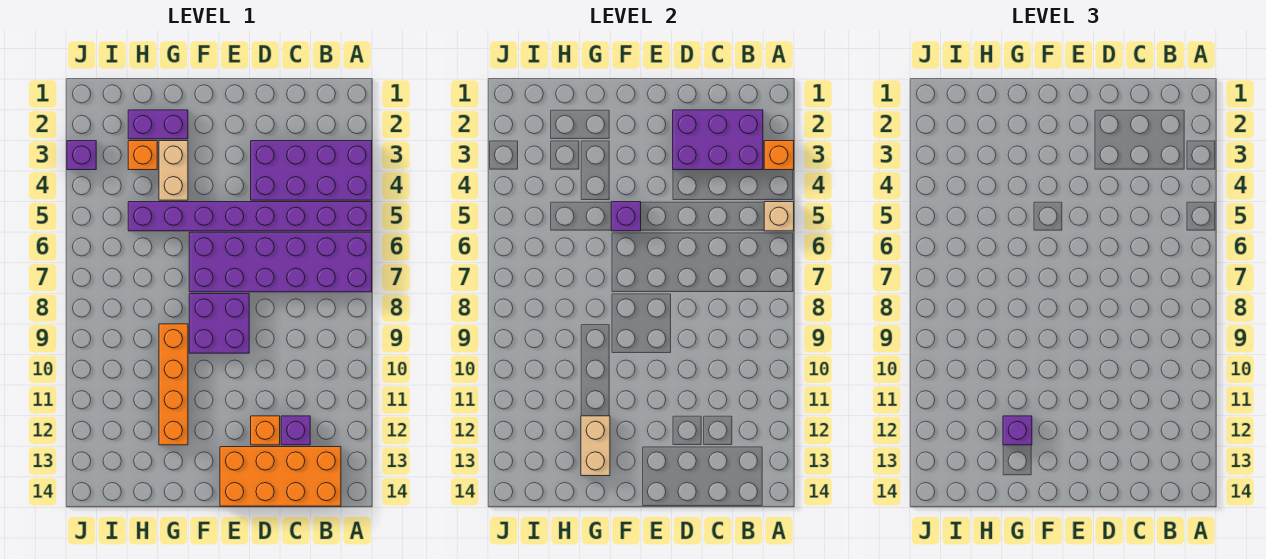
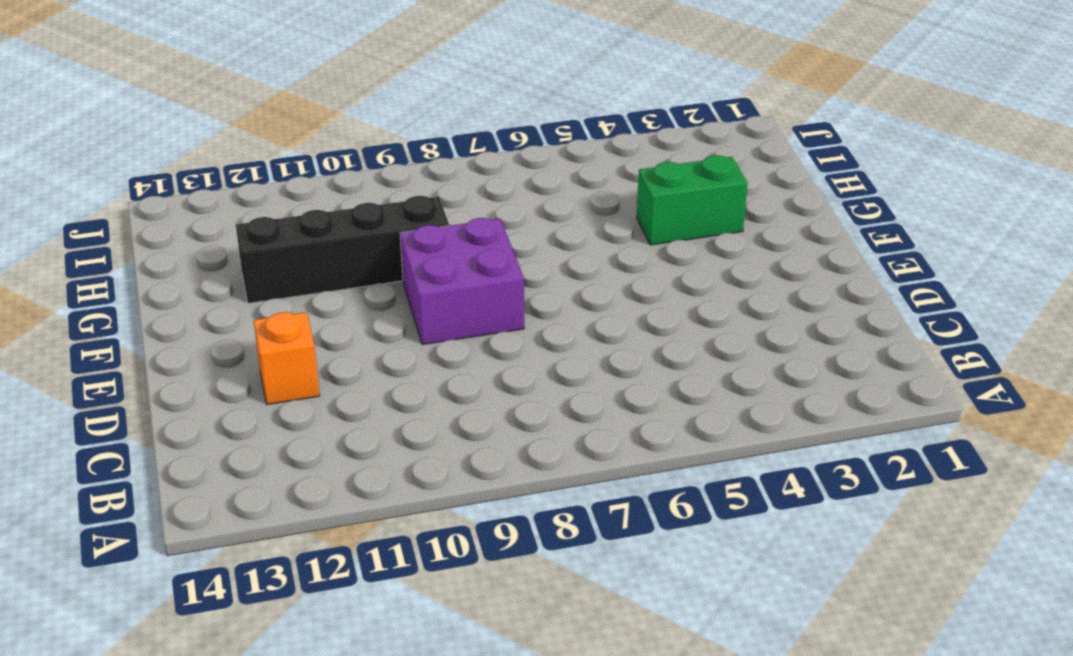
green brick G3:G4 level 1 -> tan brick G3:G4 level 1
black brick G9:G12 level 1 -> orange brick G9:G12 level 1
none -> purple brick A3:D4 level 1
none -> purple brick A5:H5 level 1
none -> purple brick A6:F7 level 1

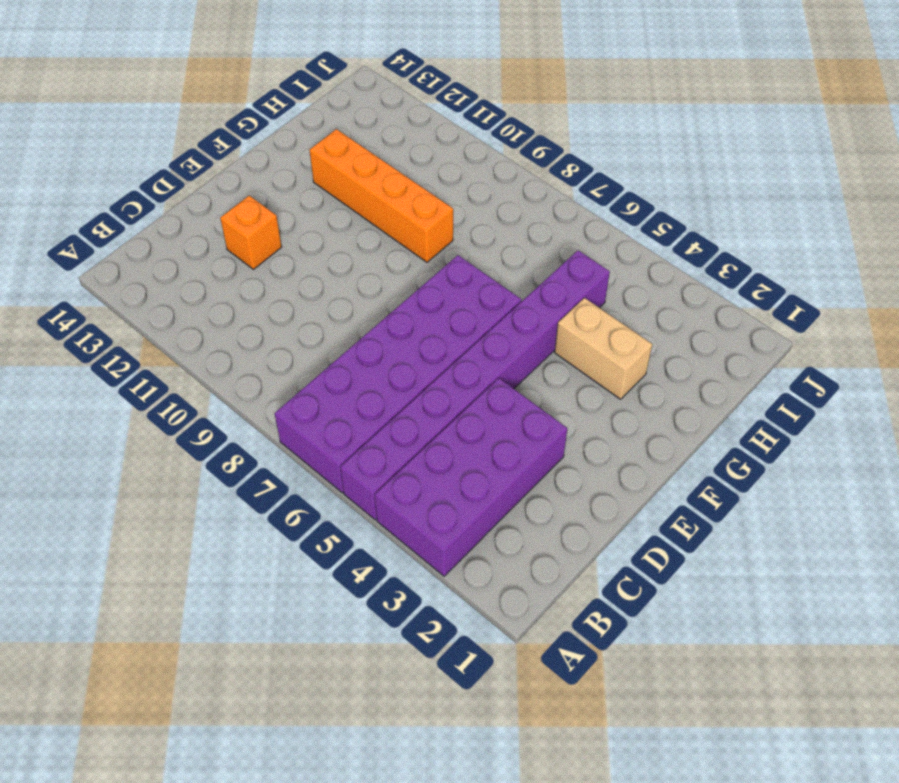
none -> orange brick B13:E14 level 1
none -> purple brick C12 level 1
none -> purple brick E8:F9 level 1

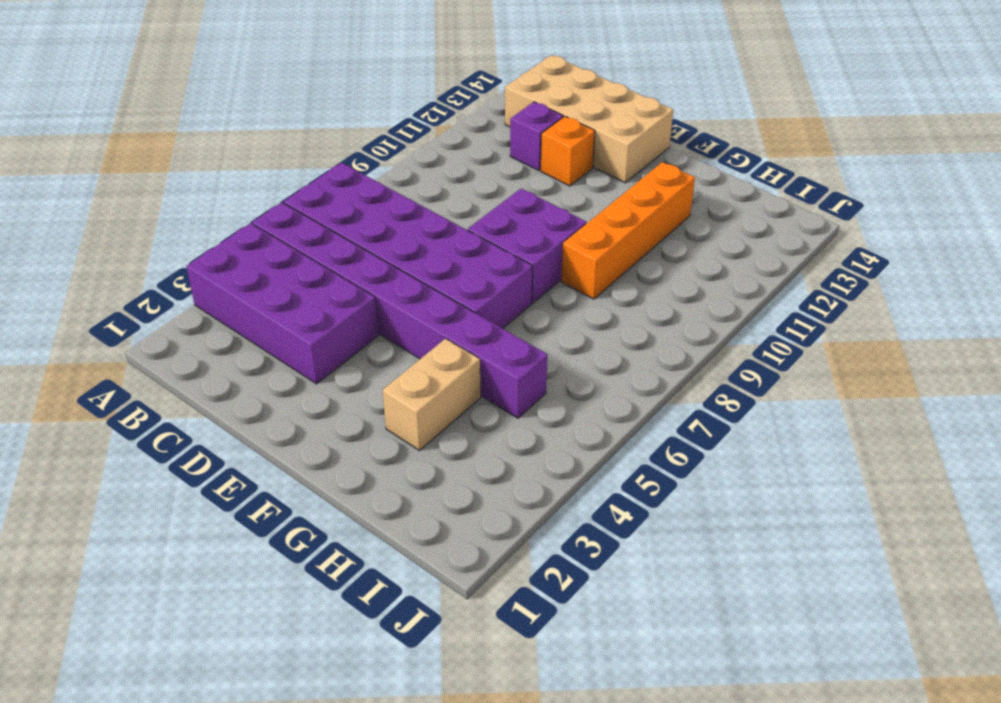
tan brick B13:E14 level 1 -> orange brick B13:E14 level 1
none -> purple brick G2:H2 level 1
none -> orange brick H3 level 1
none -> purple brick J3 level 1

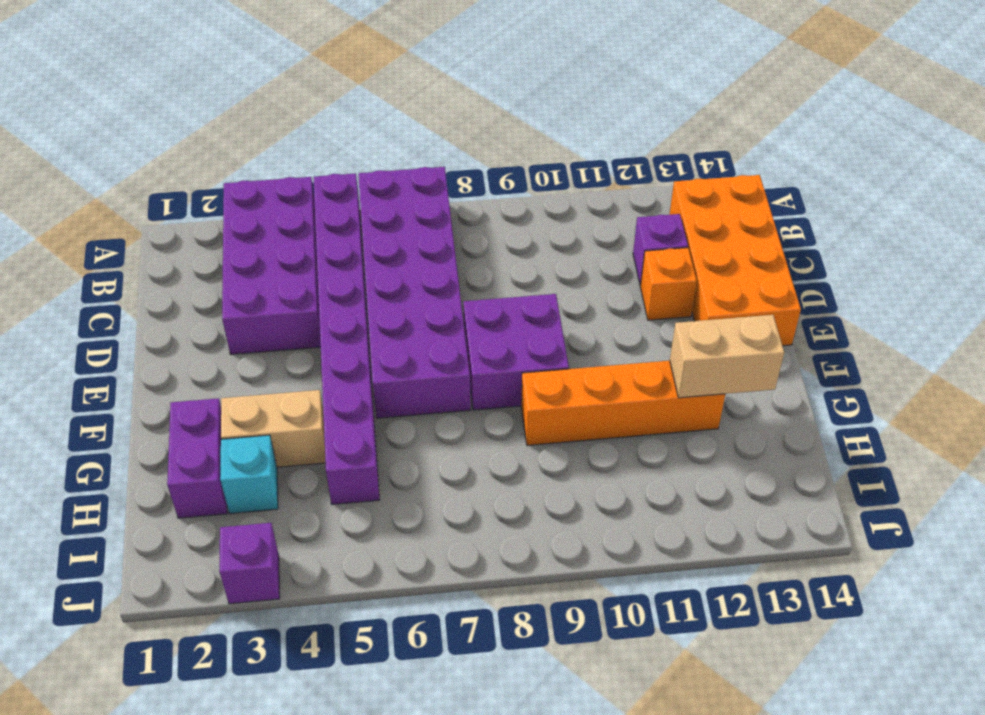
cyan brick H3 level 1 -> orange brick H3 level 1
none -> orange brick A3 level 2
none -> tan brick A5 level 2
none -> purple brick B2:D3 level 2

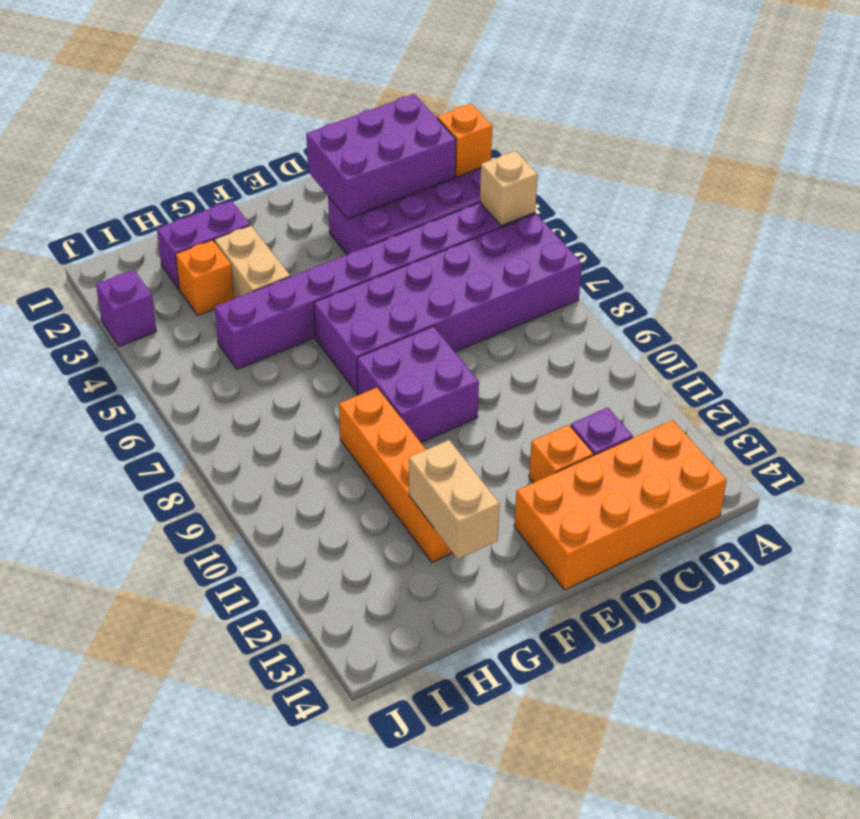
none -> purple brick F5 level 2
none -> purple brick G12 level 3

